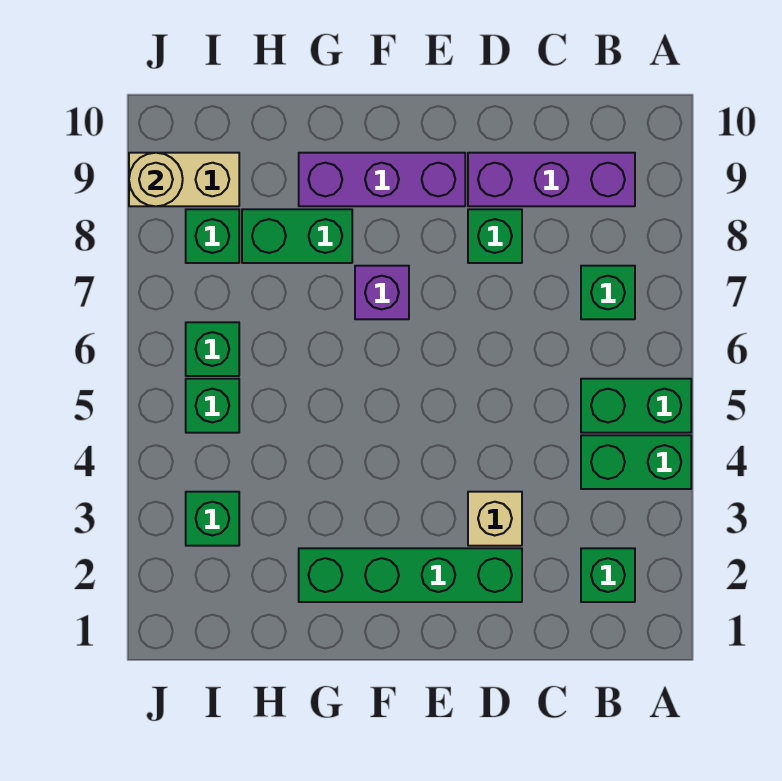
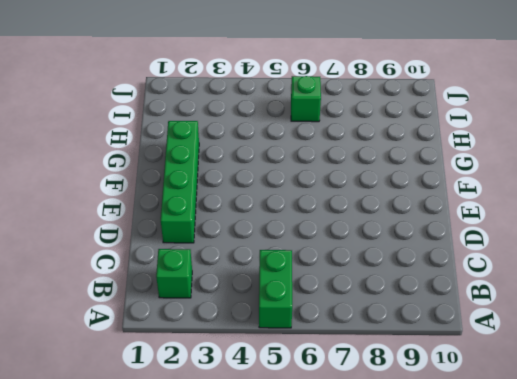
none -> green brick A4:B4 level 1
none -> green brick B7 level 1
none -> purple brick B9:D9 level 1

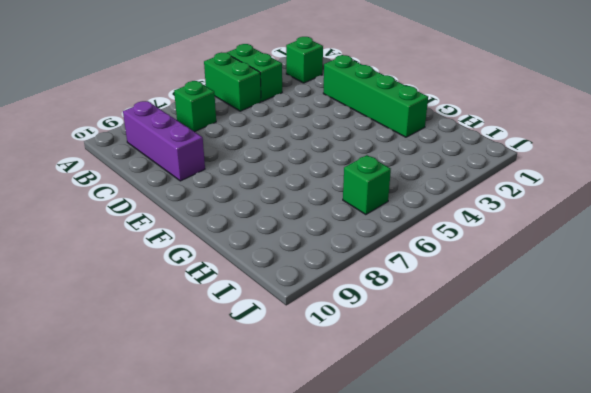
none -> tan brick D3 level 1
none -> green brick D8 level 1
none -> purple brick E9:G9 level 1

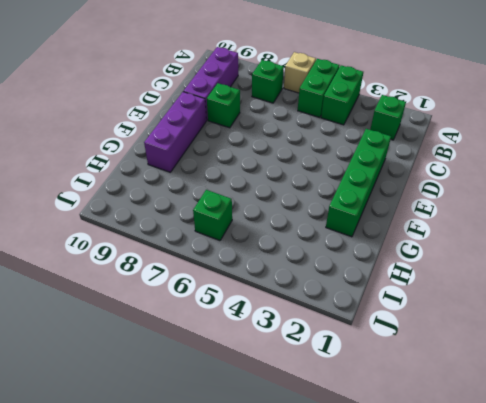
tan brick A6 level 1 -> tan brick D3 level 1
none -> purple brick F7 level 1
none -> green brick G8:H8 level 1
none -> green brick I3 level 1

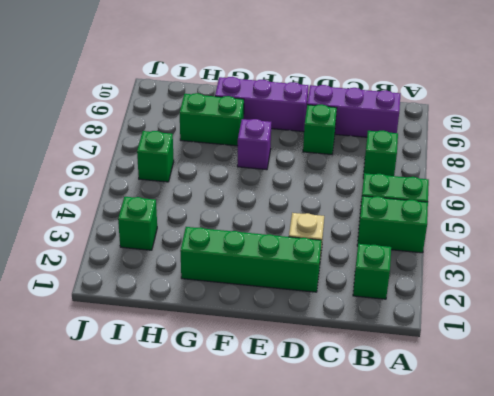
none -> green brick I5 level 1
none -> green brick I8 level 1
none -> tan brick I9:J9 level 1

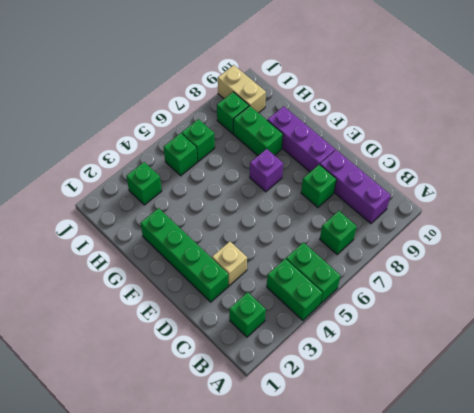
none -> tan round brick J9 level 2

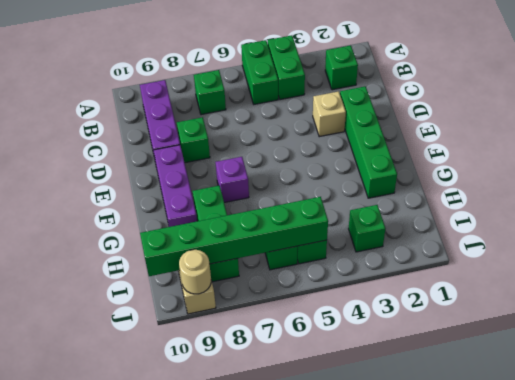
green brick I5:I10 level 2 -> none

